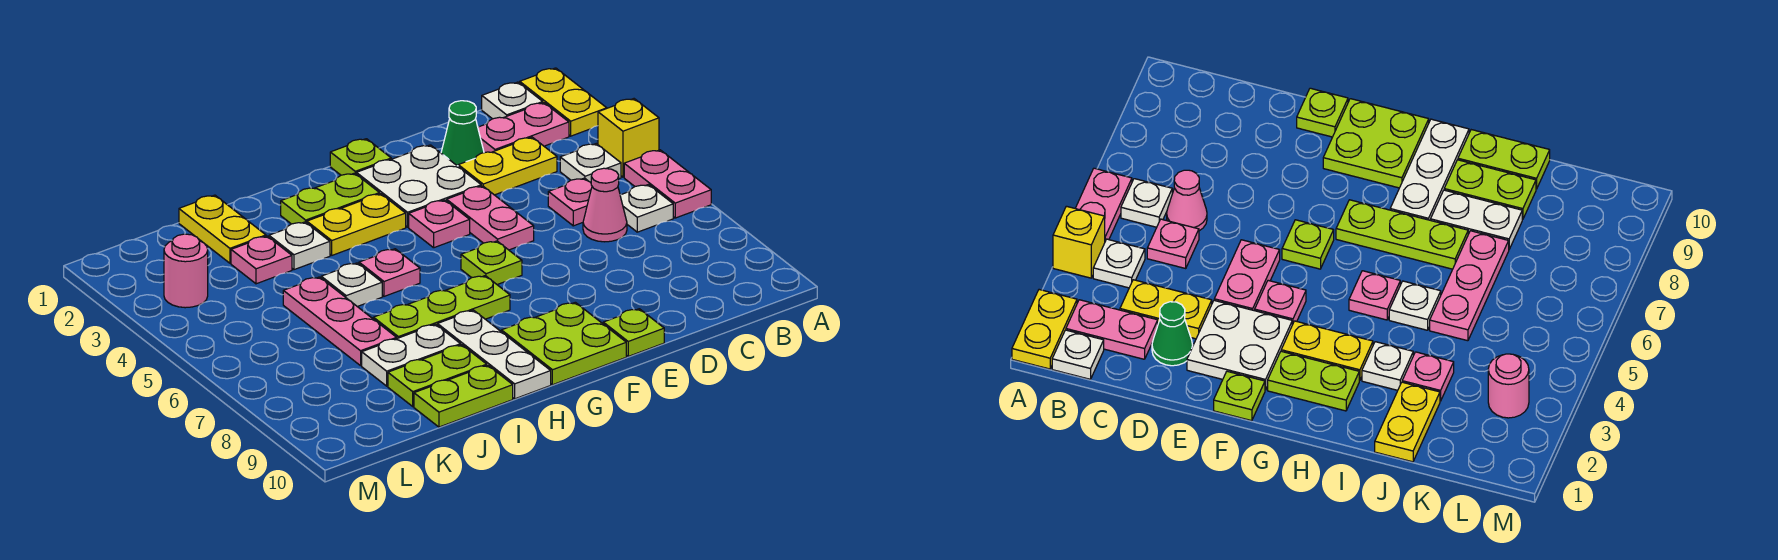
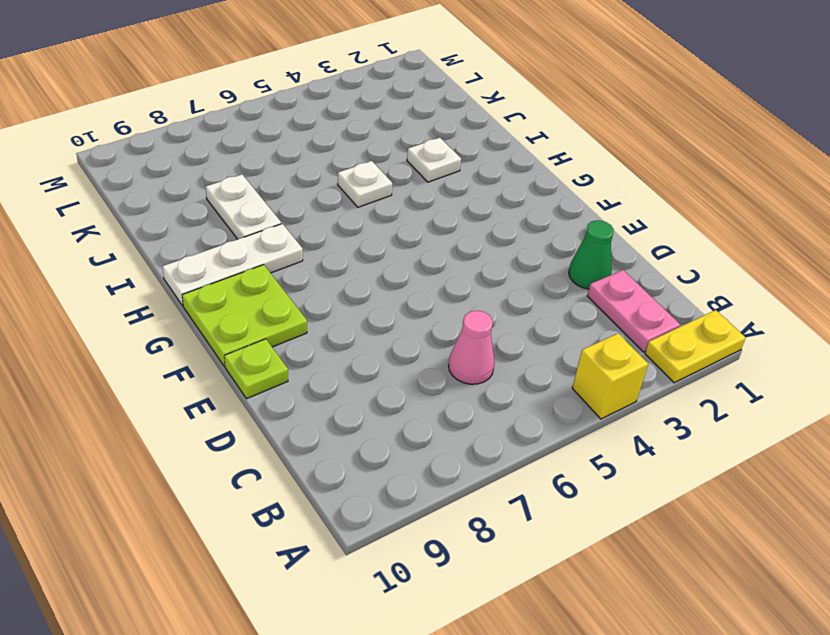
none -> pink plate A5:A6 level 1
none -> white plate B1 level 1
none -> white plate B4 level 1
none -> white plate B6 level 1

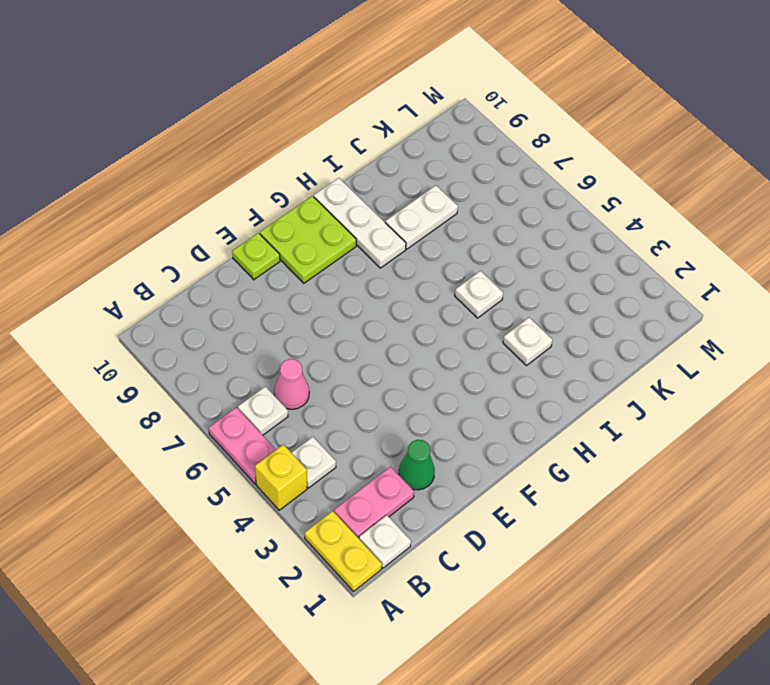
none -> yellow plate C3:D3 level 1
none -> pink plate C5 level 1
none -> white plate E2:F3 level 1
none -> pink plate E4:E5 level 1

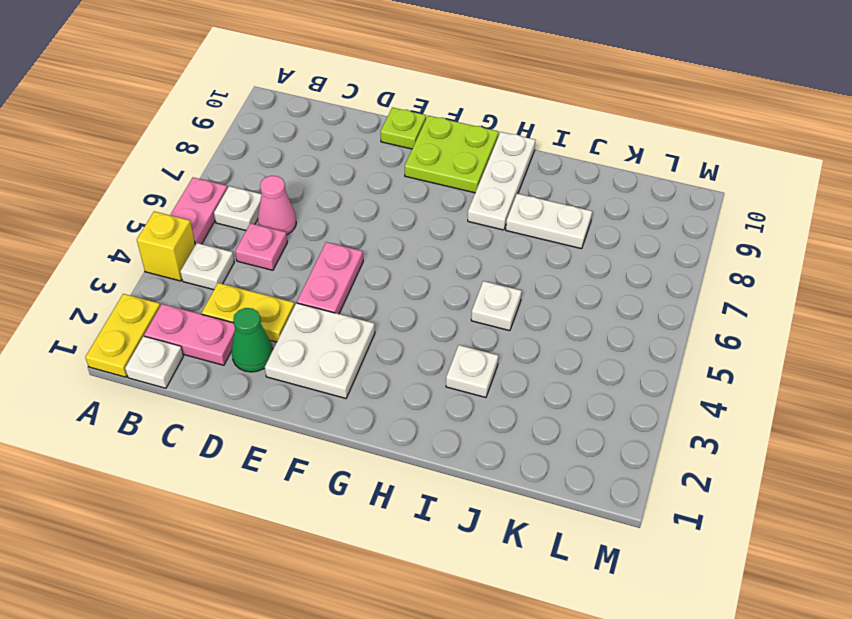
none -> lime plate F1 level 1
none -> pink plate F4 level 1
none -> lime plate F6 level 1
none -> lime plate G2:H2 level 1

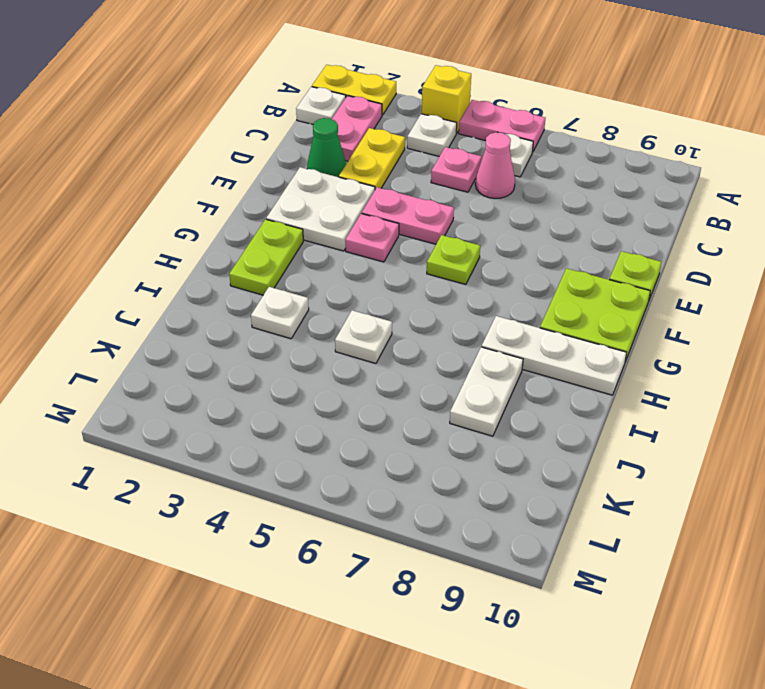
none -> lime plate F1 level 1
none -> yellow plate G3:H3 level 1
none -> lime plate G7:I7 level 1
none -> pink plate H5 level 1

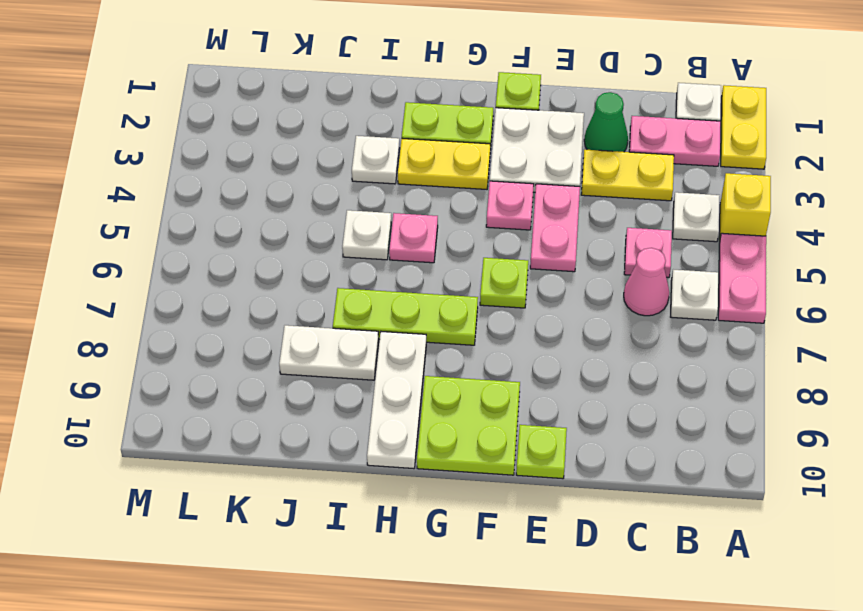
none -> lime plate I9:J9 level 1
none -> lime plate I10:J10 level 1
none -> yellow plate J1:J2 level 1
none -> pink plate J3 level 1

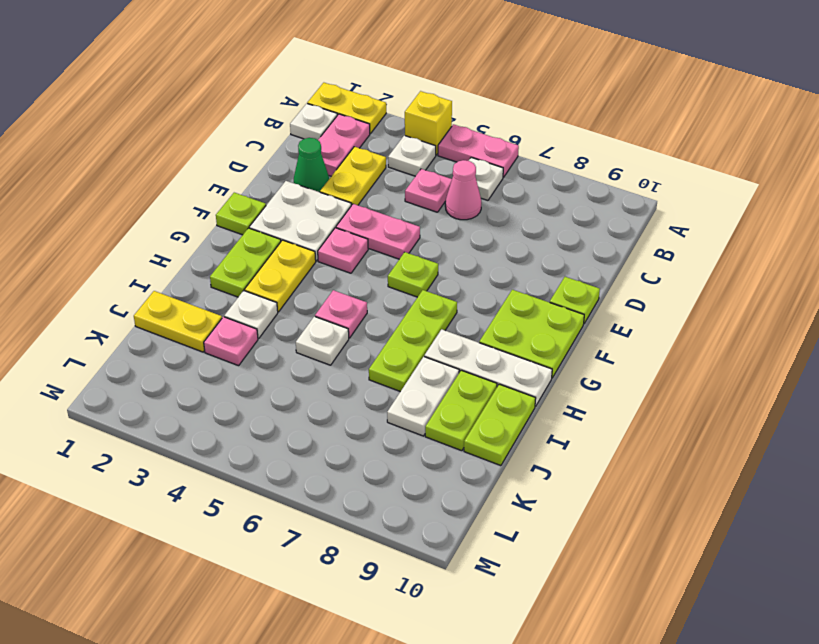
none -> pink plate J5:J7 level 1
none -> pink round brick L3 level 1

